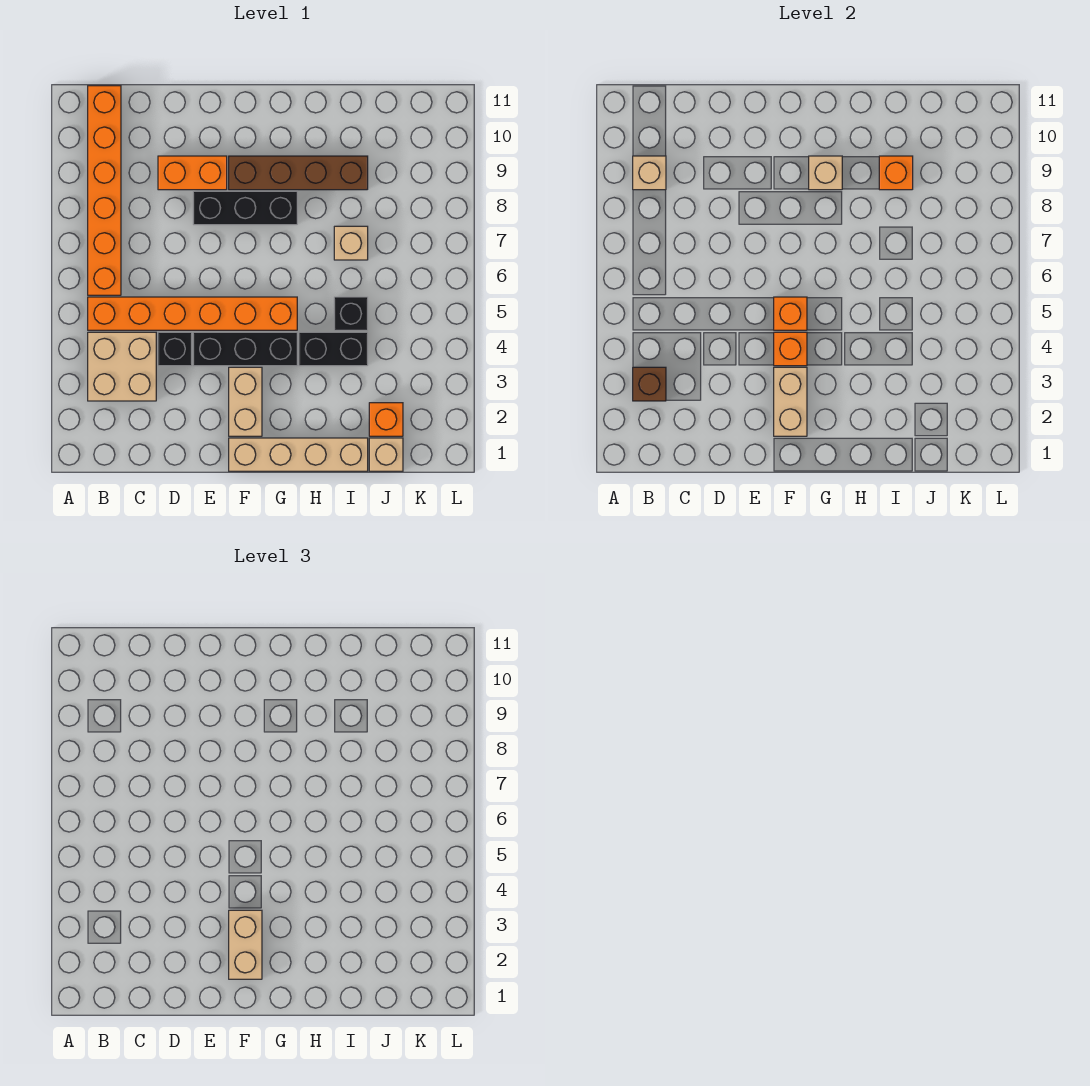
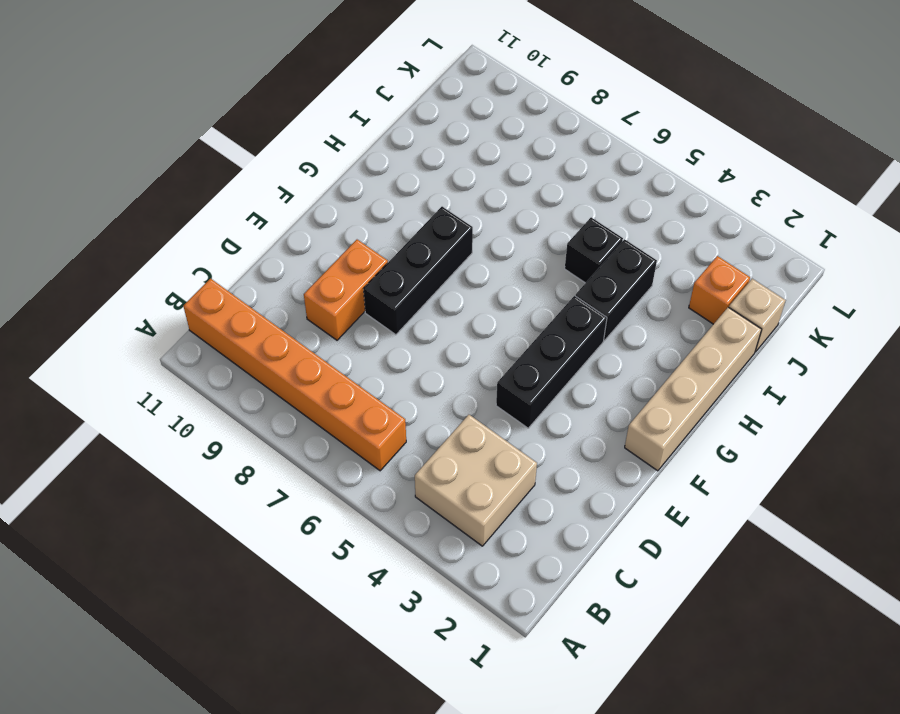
none -> orange brick B5:G5 level 1
none -> black brick D4 level 1
none -> tan brick F2:F3 level 1

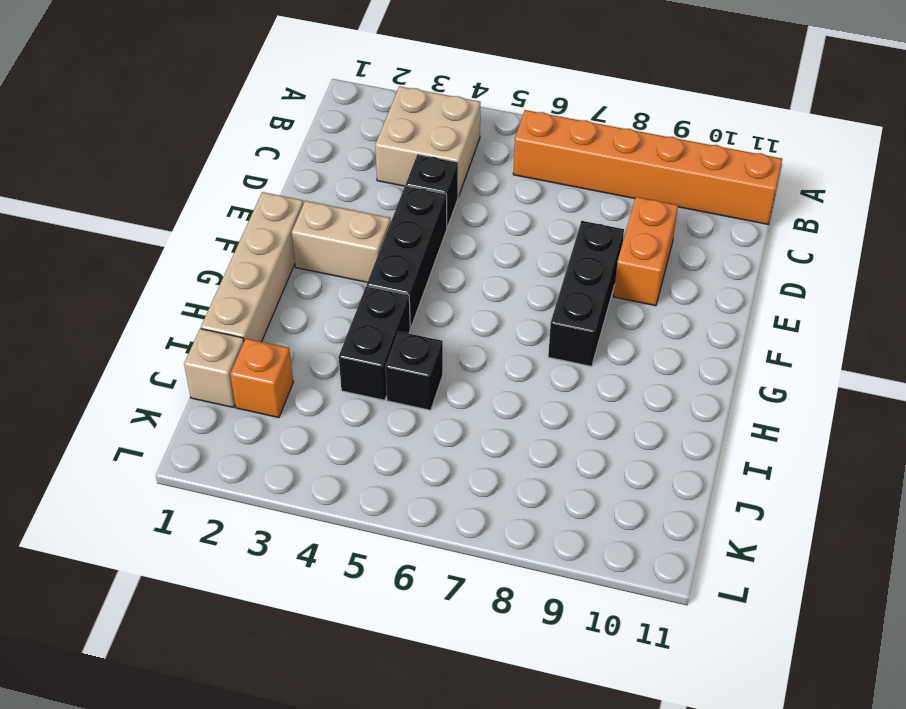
none -> orange brick B5:G5 level 1
none -> brown brick F9:I9 level 1
none -> tan brick I7 level 1

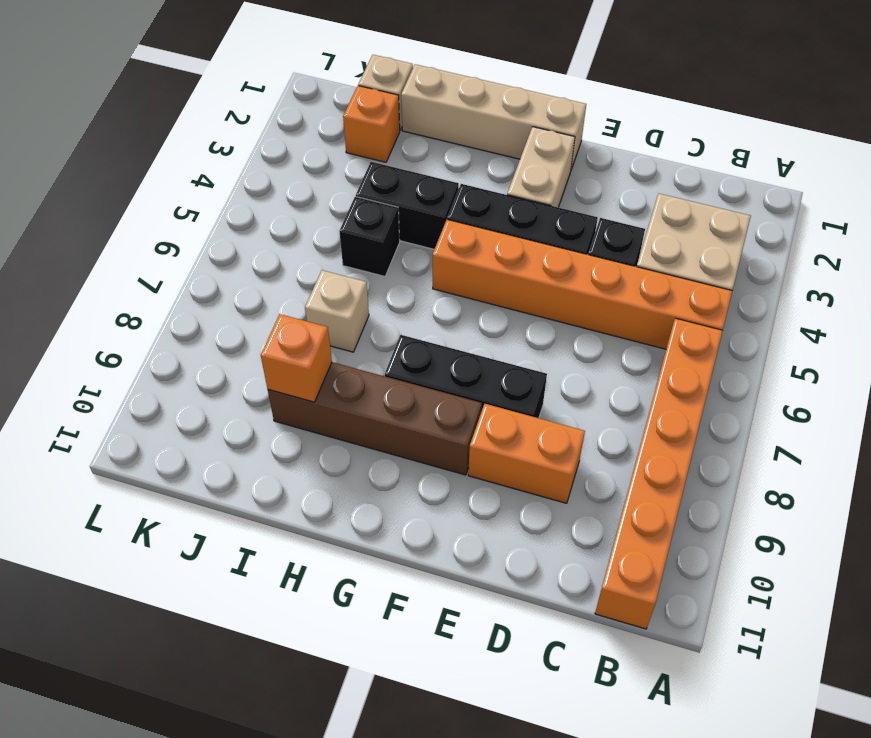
none -> brown brick B3 level 2
none -> tan brick B9 level 2
none -> tan brick F2:F3 level 2

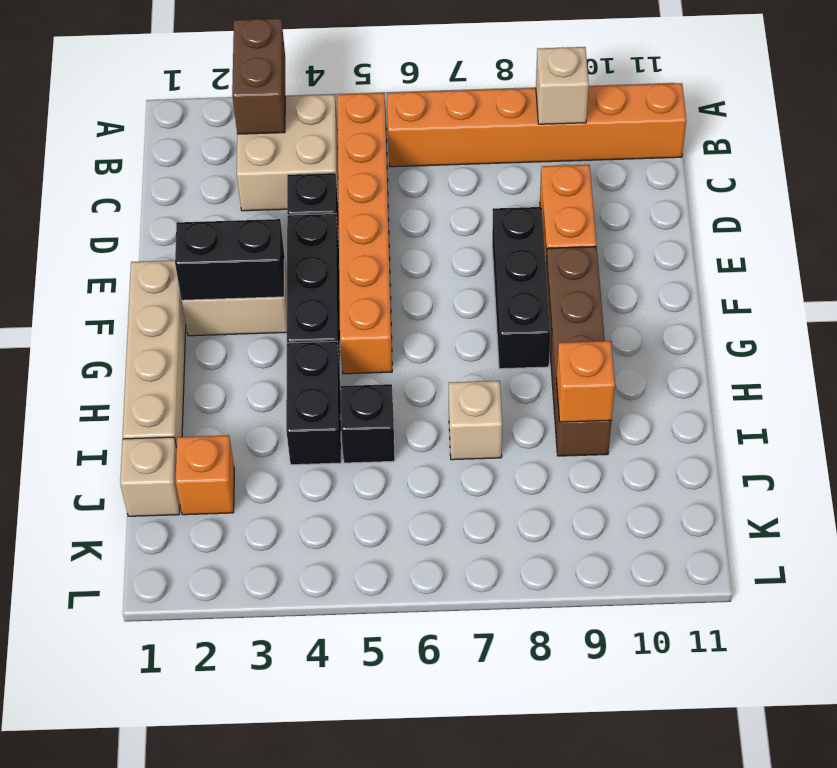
brown brick A3:B3 level 2 -> brown brick B3 level 2
black brick F2:F3 level 2 -> tan brick F2:F3 level 2
none -> orange brick F4 level 2
none -> orange brick F5 level 2
none -> tan brick G9 level 2

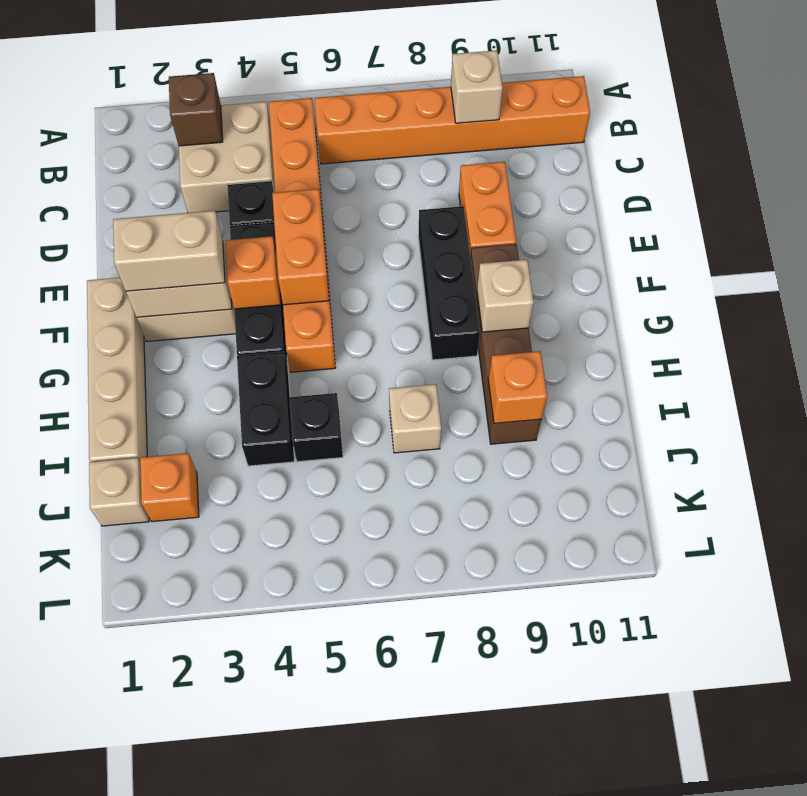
orange brick E5:F5 level 2 -> orange brick F5 level 2

